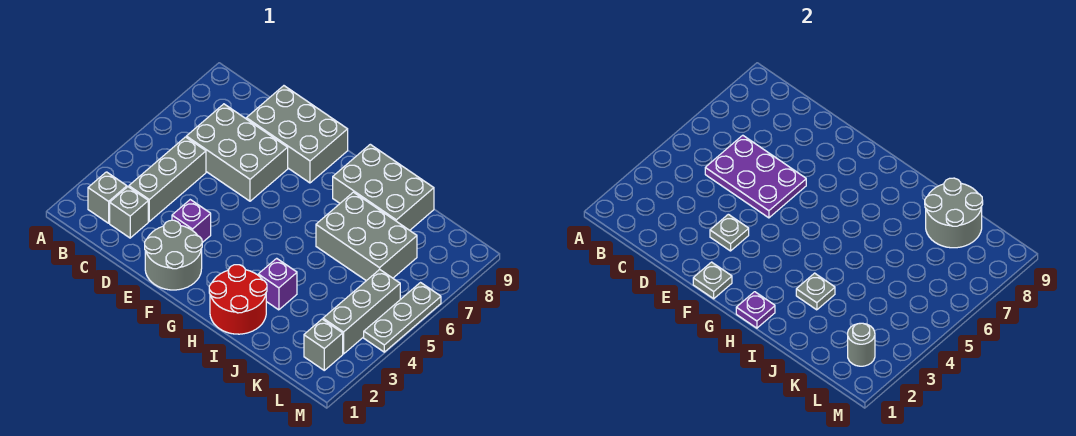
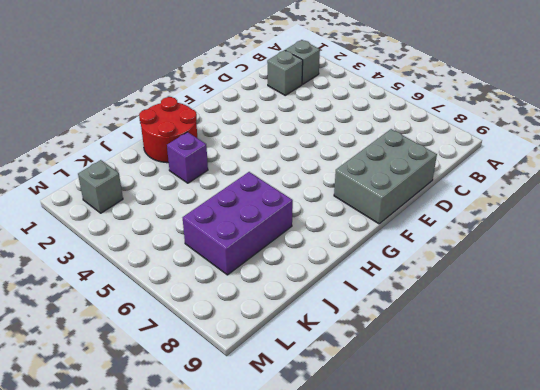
purple brick I6:K7 level 1 -> grey brick I6:K7 level 1
none -> grey brick C3:C5 level 1
none -> grey brick C6:E7 level 1
none -> grey round brick E1:F2 level 1

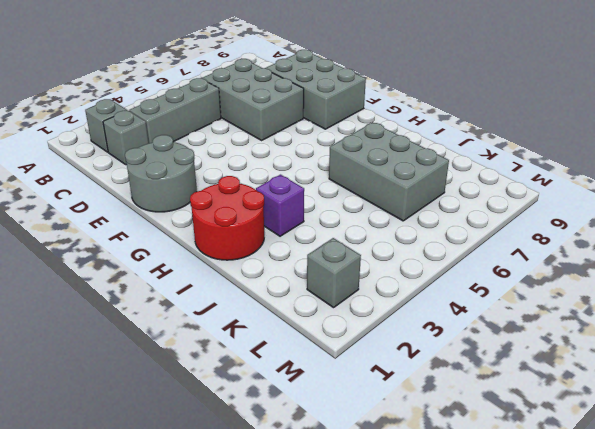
none -> purple brick E3 level 1
none -> grey brick H8:J9 level 1
none -> grey brick L3:L5 level 1

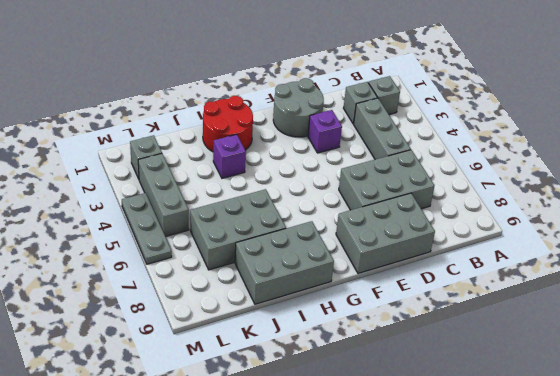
none -> purple plate C5:E6 level 2
none -> grey plate E3 level 2
none -> grey plate F1 level 2

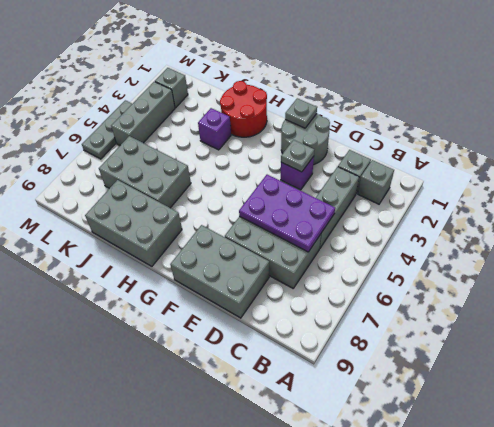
none -> purple plate H1 level 2
none -> grey plate I3 level 2
none -> grey round brick J8:K9 level 2

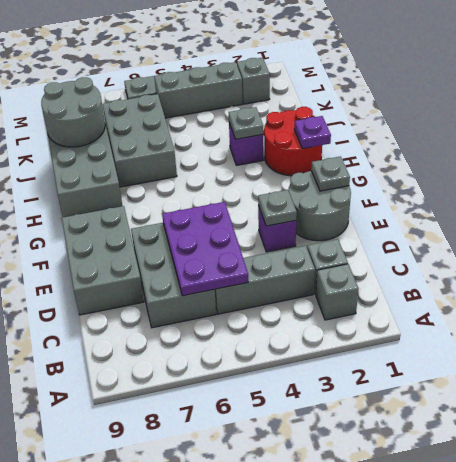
none -> grey round brick L2 level 2

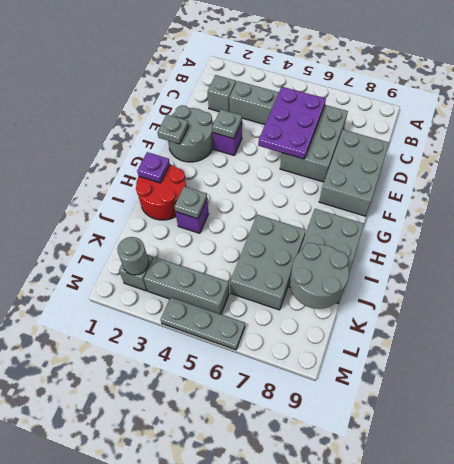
none -> grey brick B2 level 1

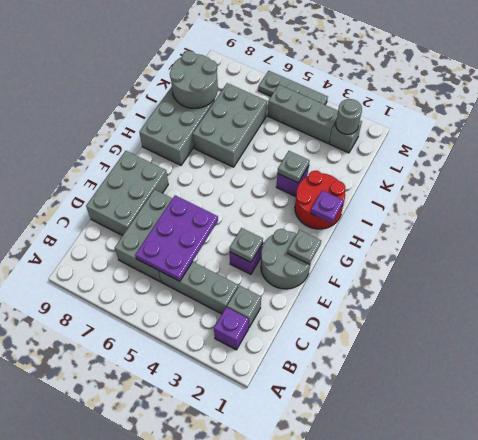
purple brick B2 level 1 -> grey brick B2 level 1

